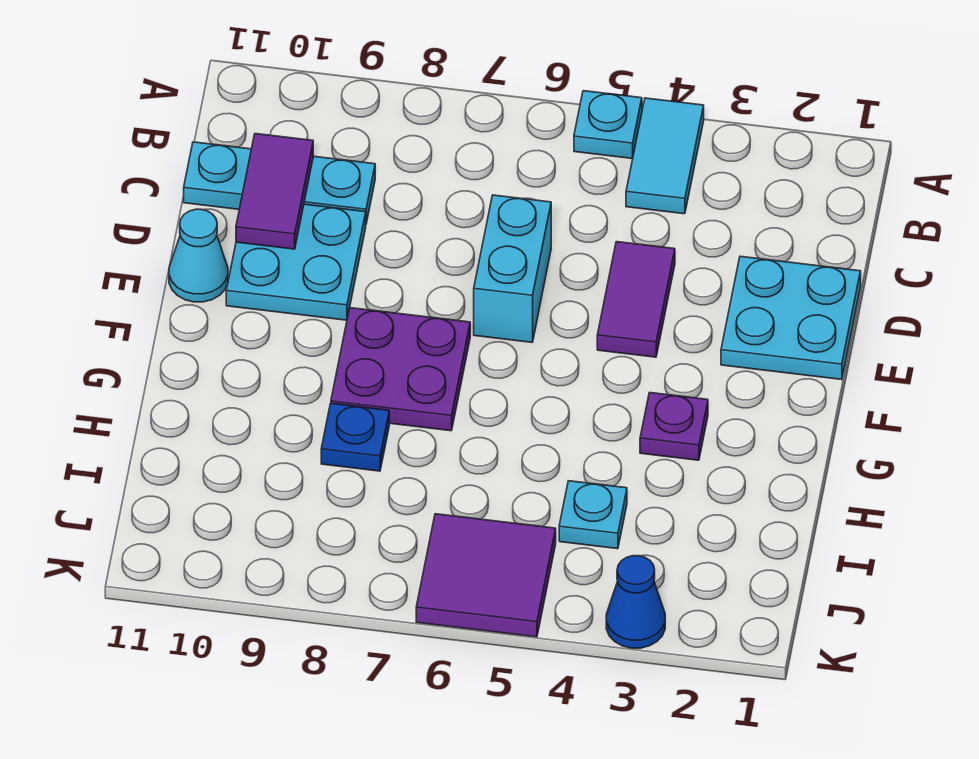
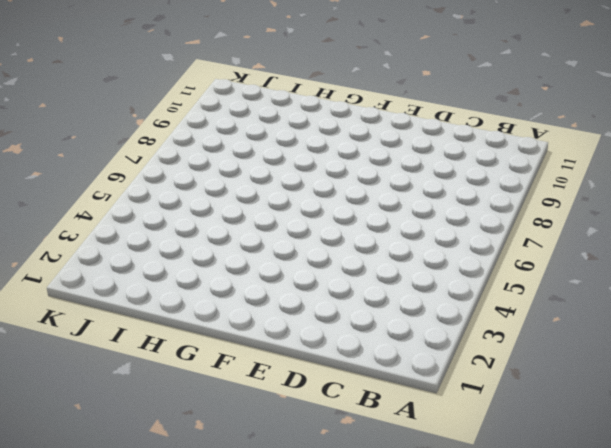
none -> cyan tile A4:B4 level 1
none -> cyan plate A5 level 1
none -> cyan plate C9:C11 level 1

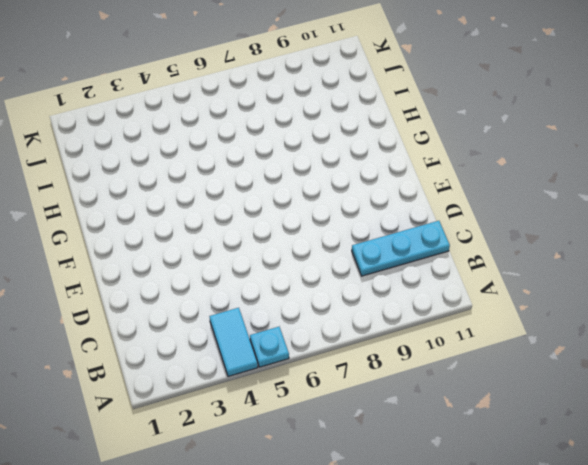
none -> cyan plate D1:E2 level 1
none -> purple tile D4:E4 level 1
none -> cyan brick D6:E6 level 1

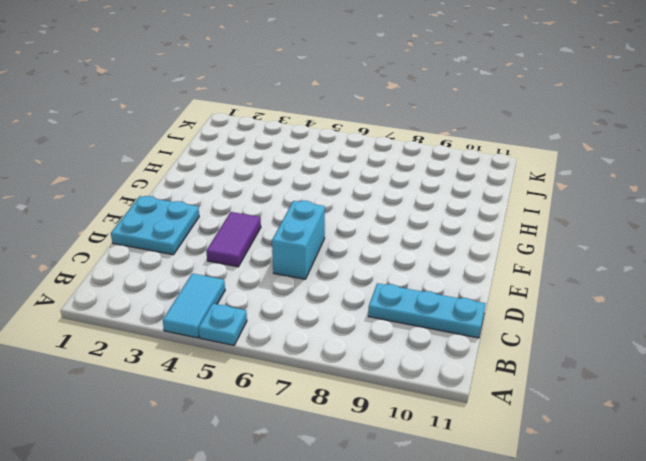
none -> cyan plate D9:E10 level 1
none -> cyan cone E11 level 1
none -> purple plate F7:G8 level 1

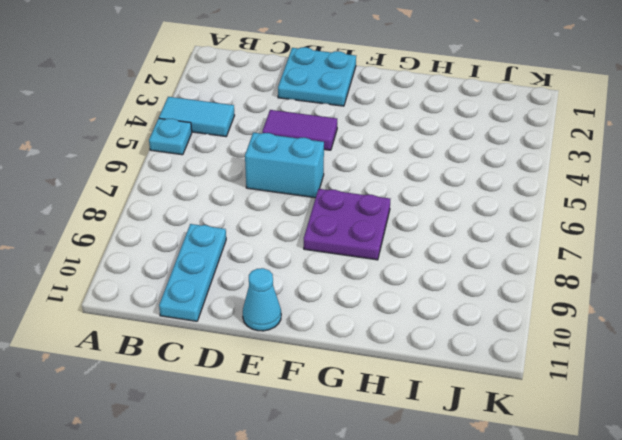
none -> cyan plate D9:E10 level 1
none -> purple plate G3 level 1
none -> blue plate H8 level 1

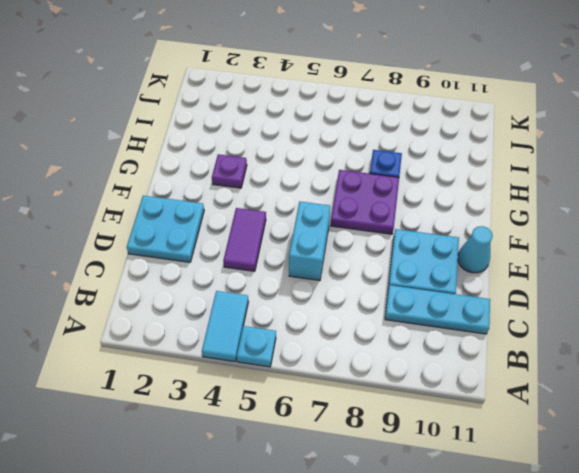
none -> cyan plate I4 level 1
none -> purple tile J5:K6 level 1
none -> blue cone K3 level 1

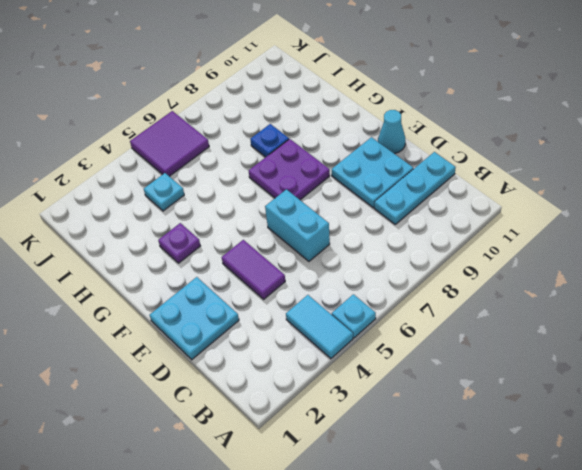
none -> blue cone K3 level 1
none -> purple tile C10:D10 level 2

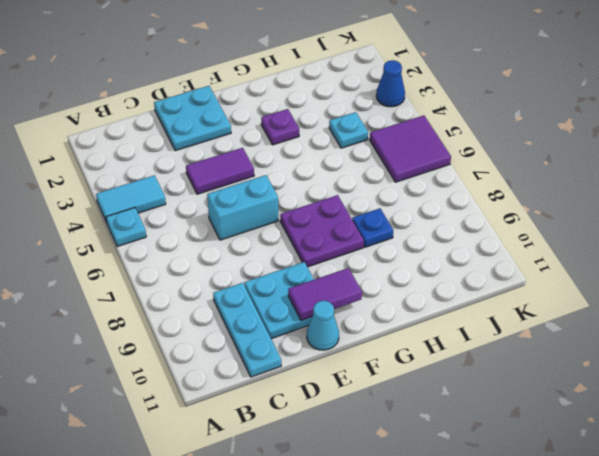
purple tile E10:F10 level 2 -> purple tile C10:D10 level 2

